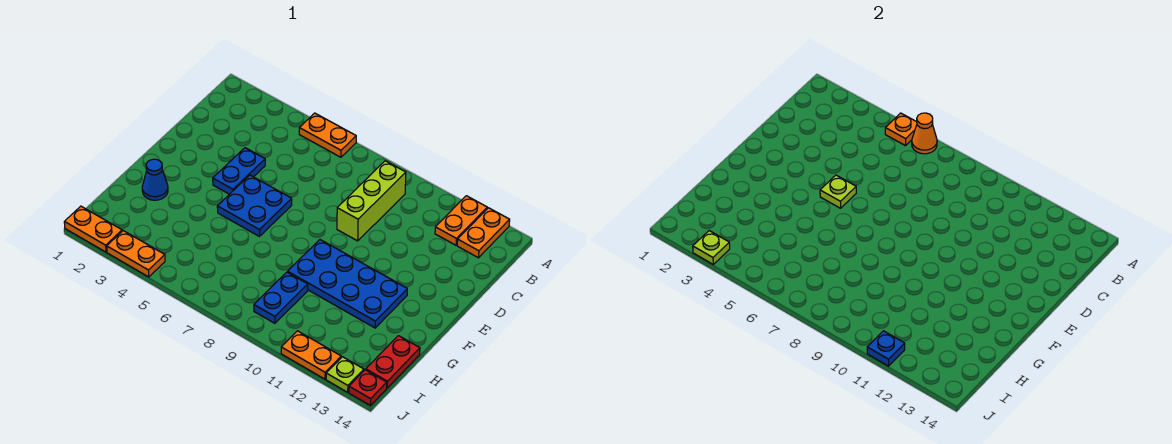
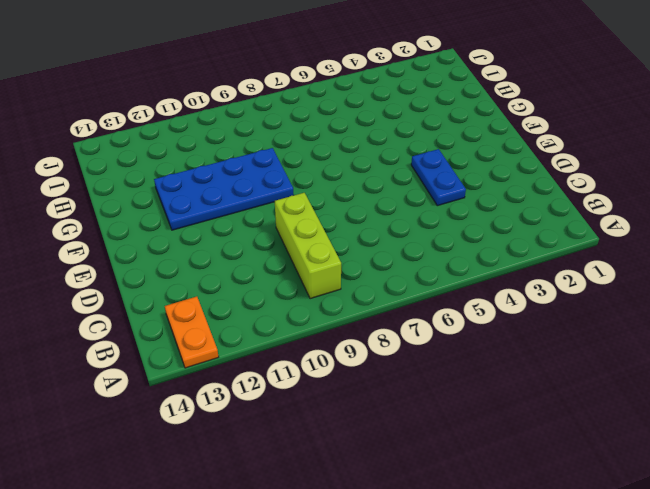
none -> orange plate A5:A6 level 1
none -> orange plate A12:B12 level 1
none -> blue plate E5:F6 level 1

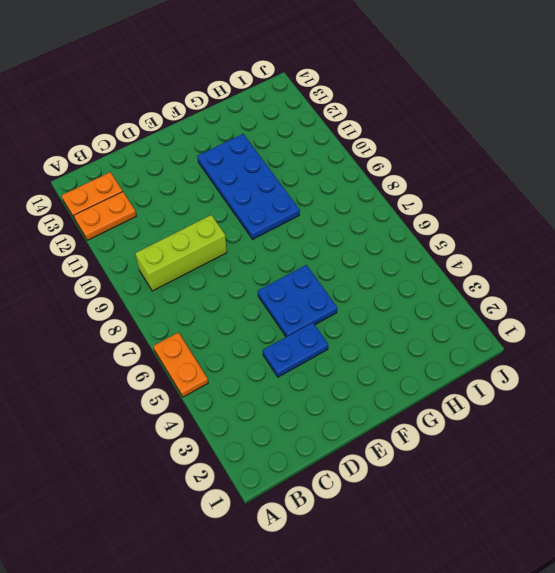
none -> blue cone G2 level 1
none -> blue plate H9:I9 level 1
none -> red plate H14:I14 level 1

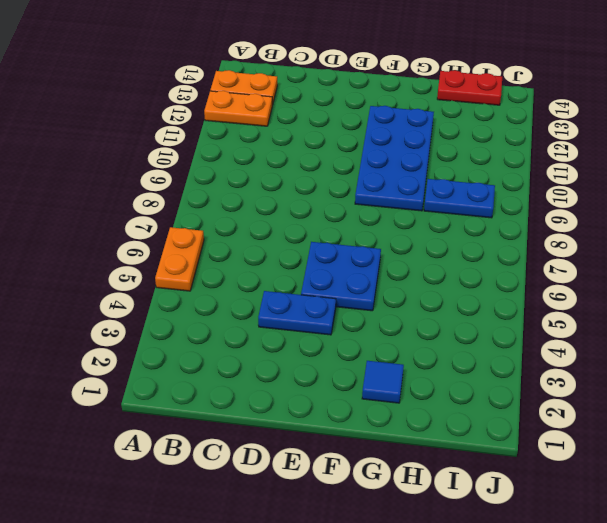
blue tile G2 level 1 -> blue cone G2 level 1
none -> lime brick B9:D9 level 1
none -> orange plate J1:J2 level 1
none -> orange plate J3:J4 level 1

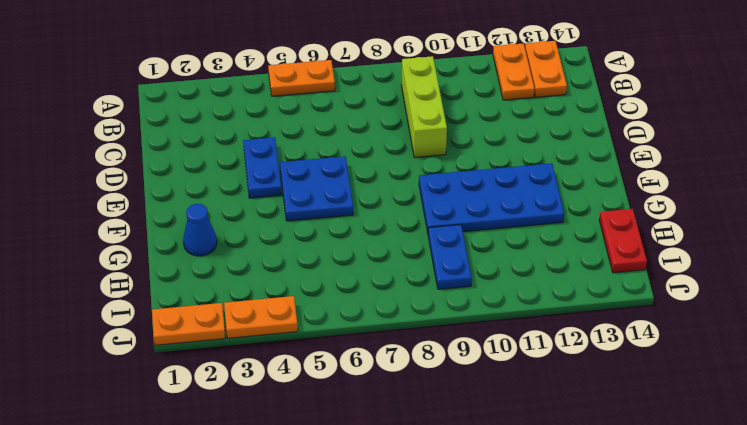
none -> orange plate J11:J12 level 1
none -> lime plate J13 level 1
none -> red plate J14 level 1

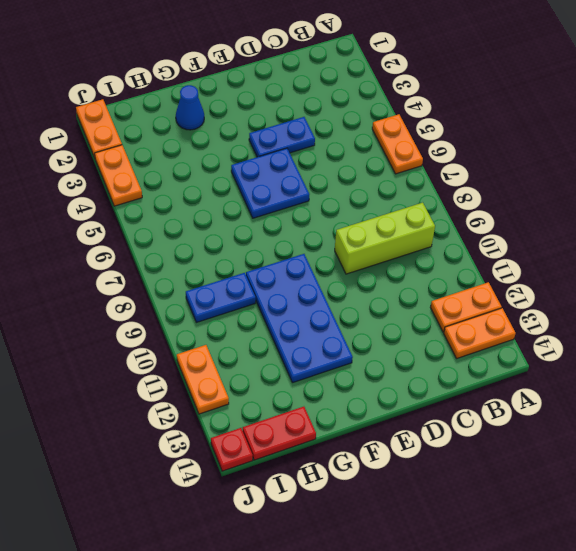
none -> lime plate J13 level 1
none -> orange plate A5 level 2
none -> orange cone A6 level 2

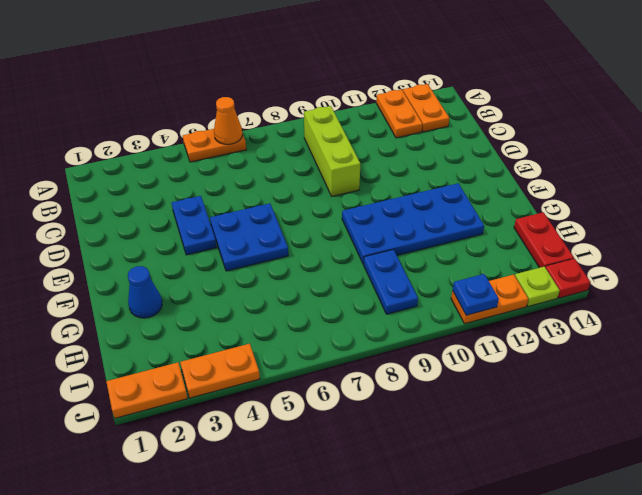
none -> orange plate A5 level 2
none -> lime plate E5 level 2
none -> lime plate J3 level 2

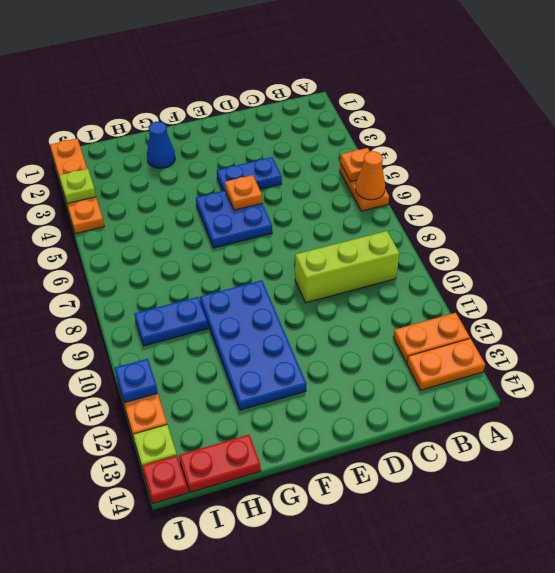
orange plate E5 level 2 -> lime plate E5 level 2

